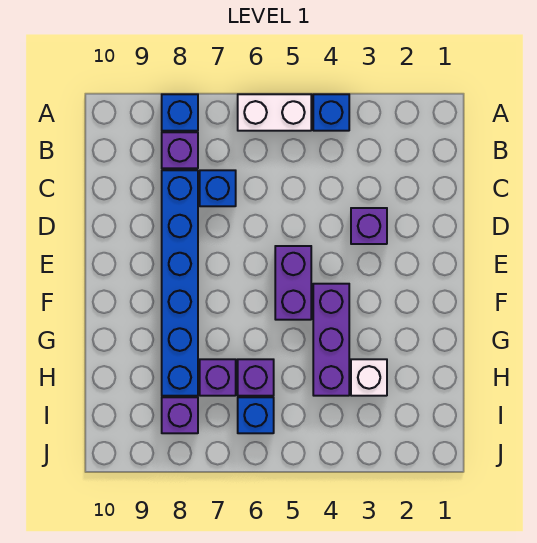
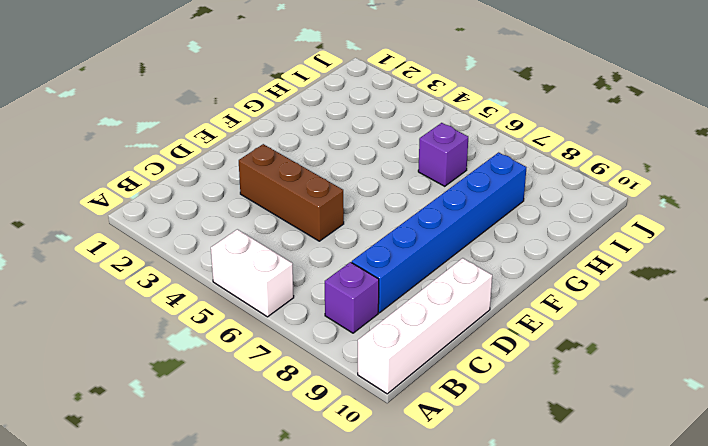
white brick A10:D10 level 1 -> none
brown brick D3:D5 level 1 -> purple brick D3 level 1
none -> blue brick A4 level 1
none -> blue brick A8 level 1
none -> blue brick C7 level 1

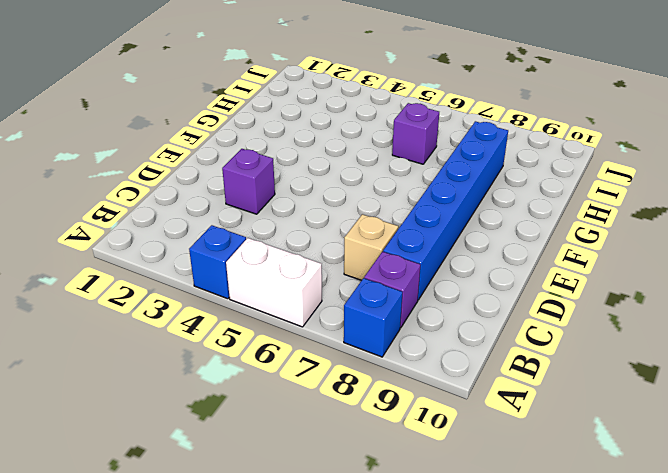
tan brick C7 level 1 -> blue brick C7 level 1
none -> purple brick E5:F5 level 1
none -> purple brick F4:H4 level 1
none -> white brick H3 level 1

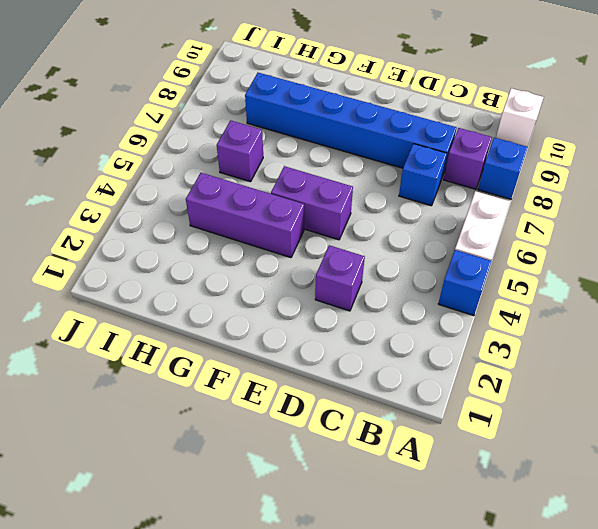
white brick A10 level 1 -> white brick H3 level 1
none -> purple brick H7 level 1
none -> blue brick I6 level 1
none -> purple brick I8 level 1

